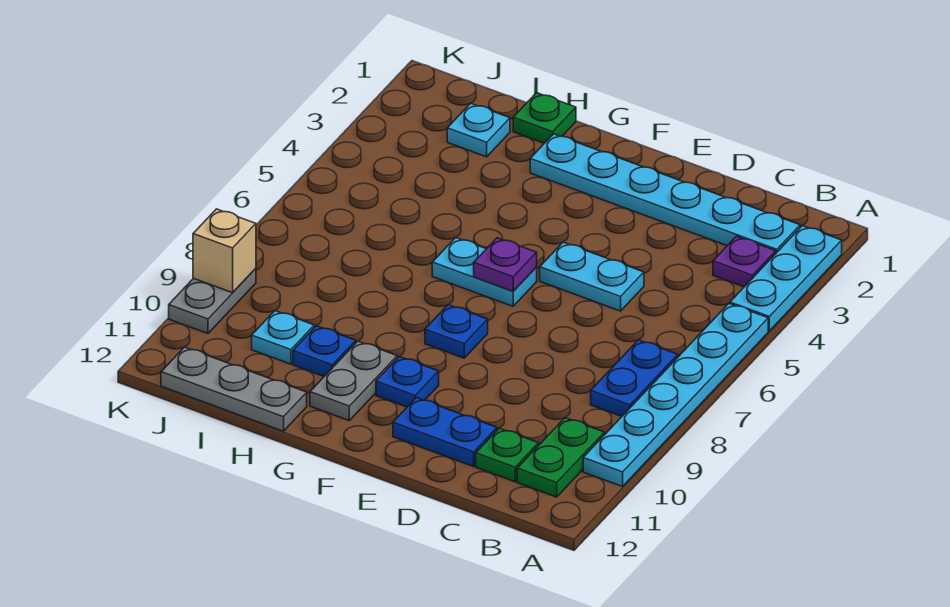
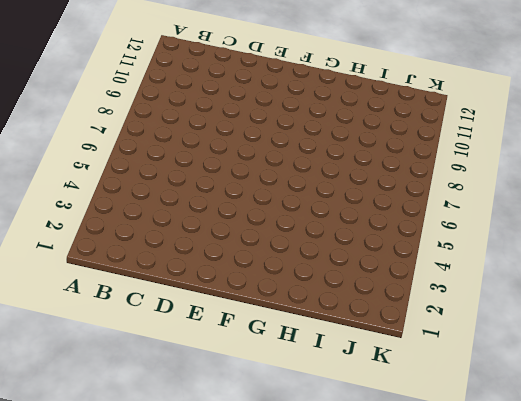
none -> cyan plate A2:A4 level 1
none -> cyan plate A5:A10 level 1
none -> cyan plate B2:G2 level 1

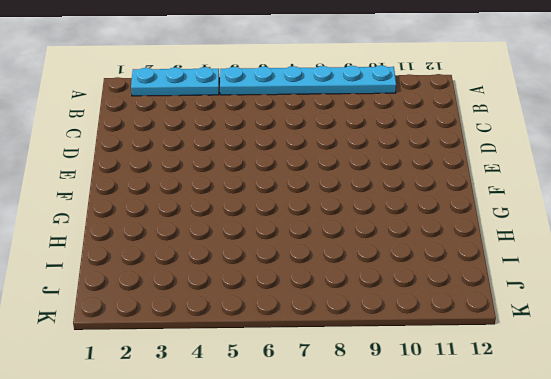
none -> cyan plate B2:G2 level 1
none -> purple plate B3 level 1
none -> blue plate B7:B8 level 1

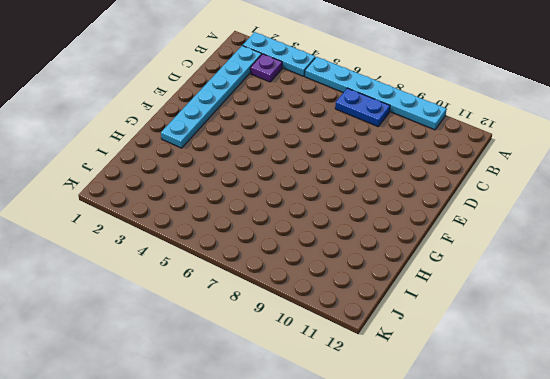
none -> green plate B10:B11 level 1
none -> green plate C11 level 1
none -> cyan plate D5:E5 level 1

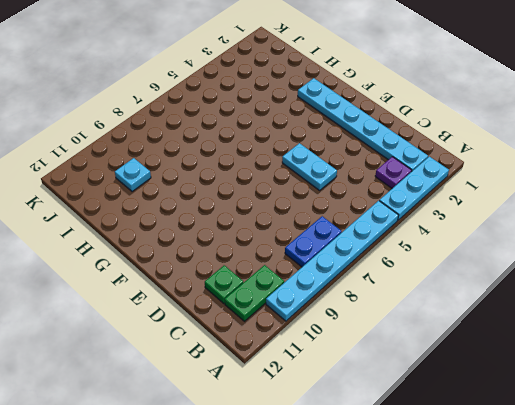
none -> blue plate D11:E11 level 1
none -> cyan plate F6:G6 level 1
none -> blue plate F8 level 1

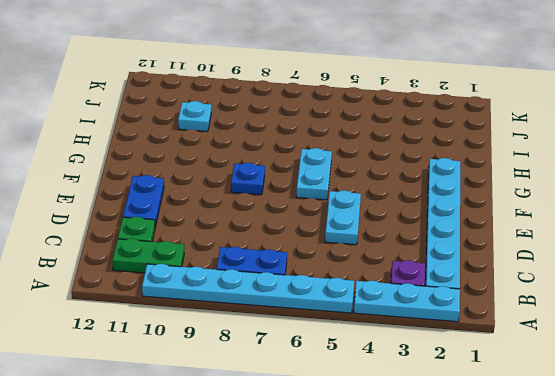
none -> blue plate F10 level 1
none -> grey plate G10:G11 level 1
none -> green plate H1 level 1

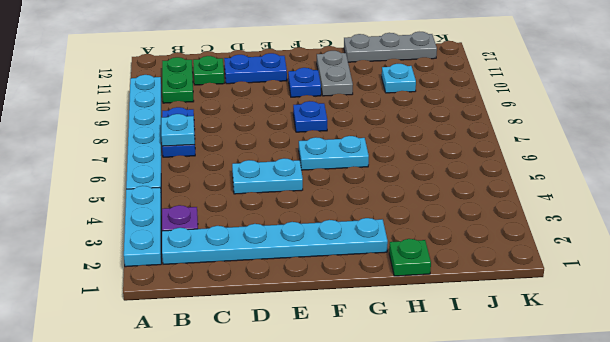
cyan plate B7 level 2 -> cyan plate I2 level 1
none -> blue plate H10 level 1
none -> grey plate K9:K10 level 1
none -> purple plate F6 level 2

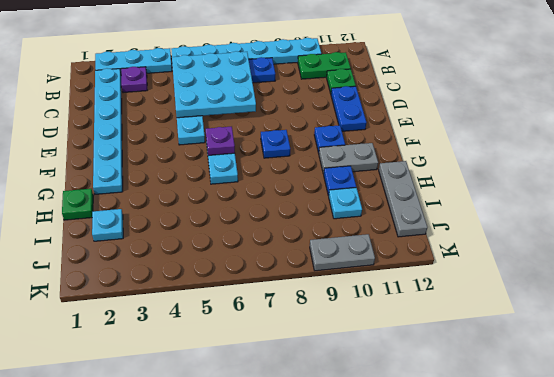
cyan plate B5:D7 level 2 -> none
none -> tan brick K9 level 2

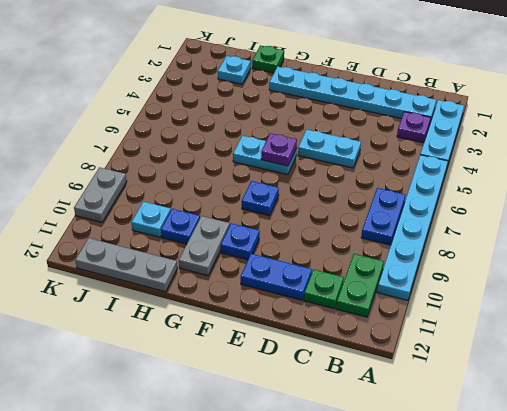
none -> tan brick K9 level 2

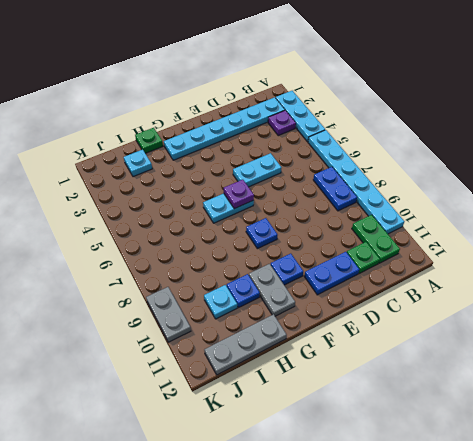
none -> tan brick K9 level 2

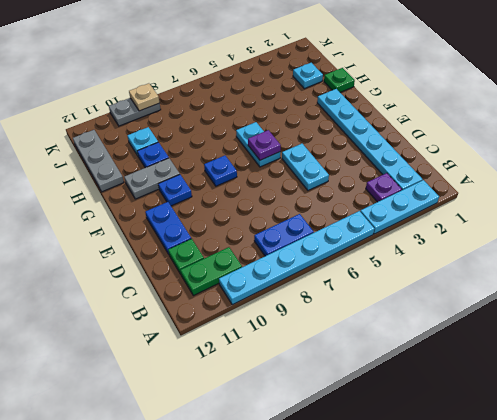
tan plate K9 level 2 -> tan brick K9 level 2

